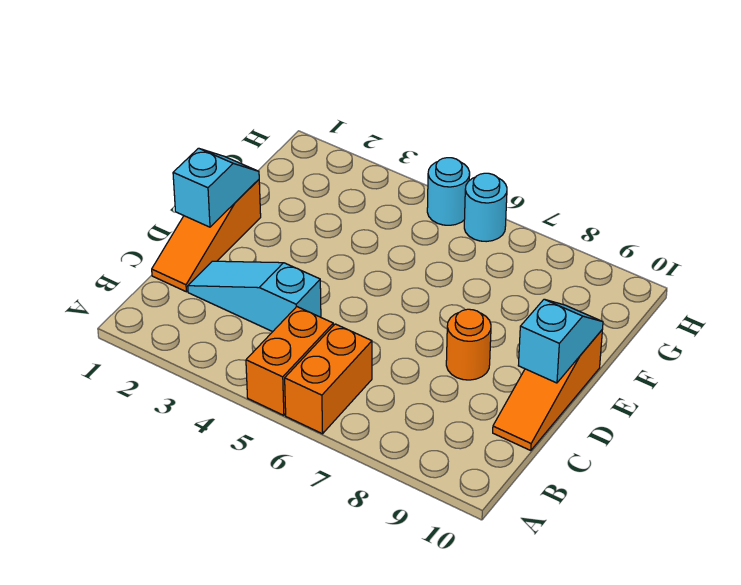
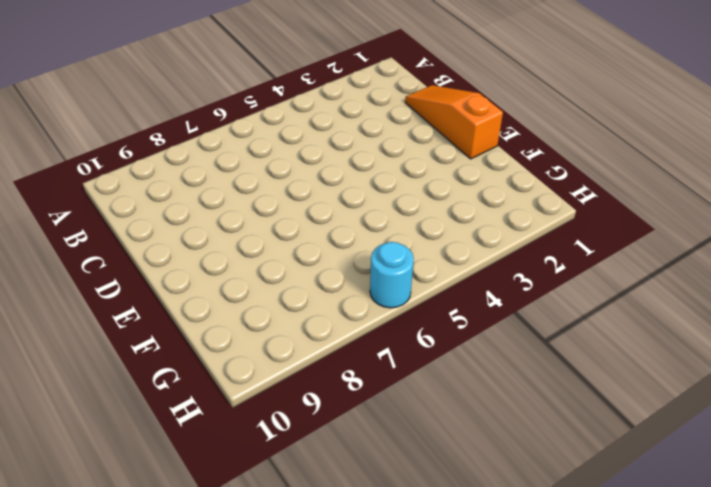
none -> orange brick A5:B5 level 1
none -> orange brick A6:B6 level 1

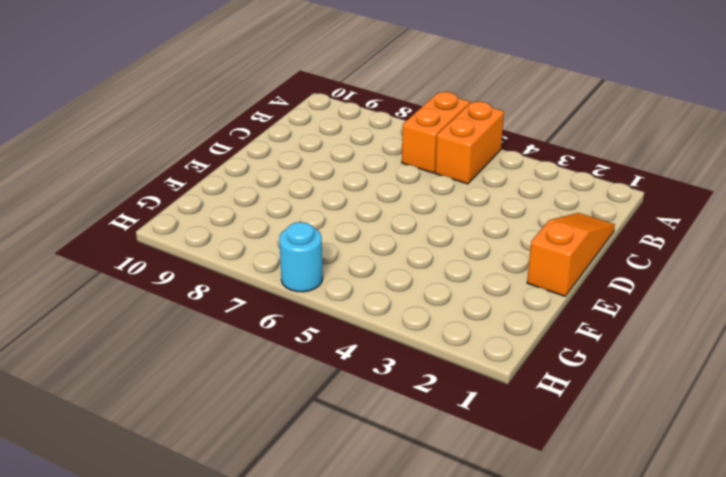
none -> cyan slope C2:C4 level 1 top 4
none -> orange slope C10:E10 level 1 top E

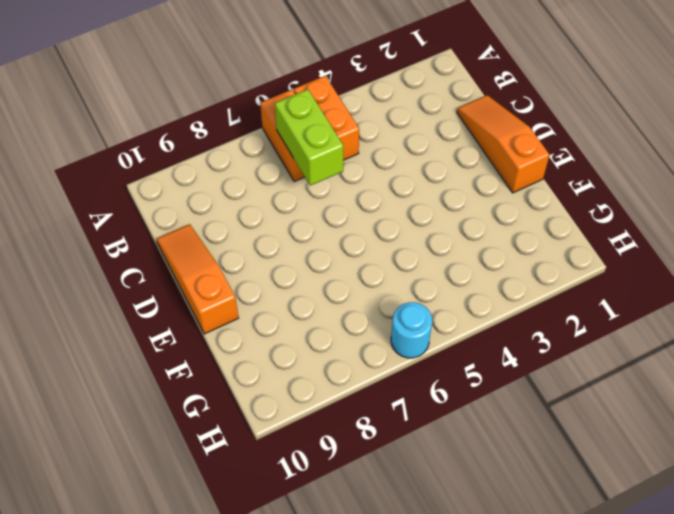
lime brick B6:C6 level 2 -> none
none -> cyan slope C2:C4 level 1 top 4
none -> orange round brick D8 level 1

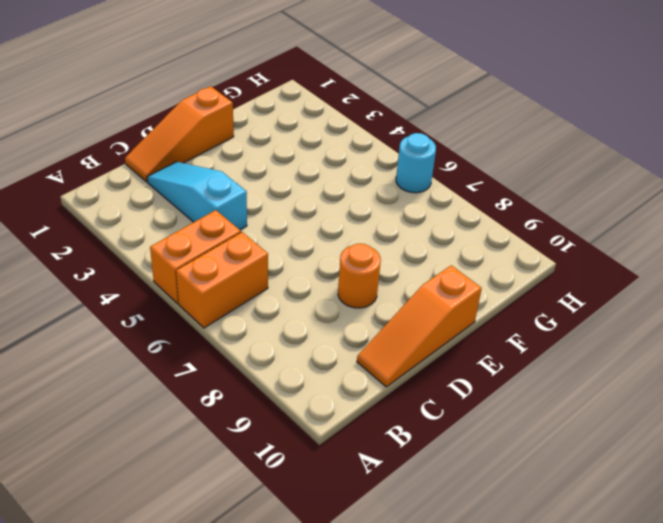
none -> cyan round brick H5 level 1
none -> cyan slope D1:E1 level 2 top D

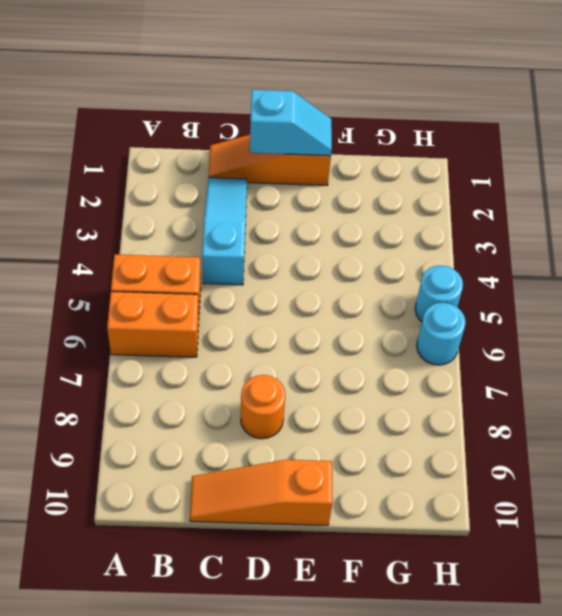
none -> cyan slope D10:E10 level 2 top D

